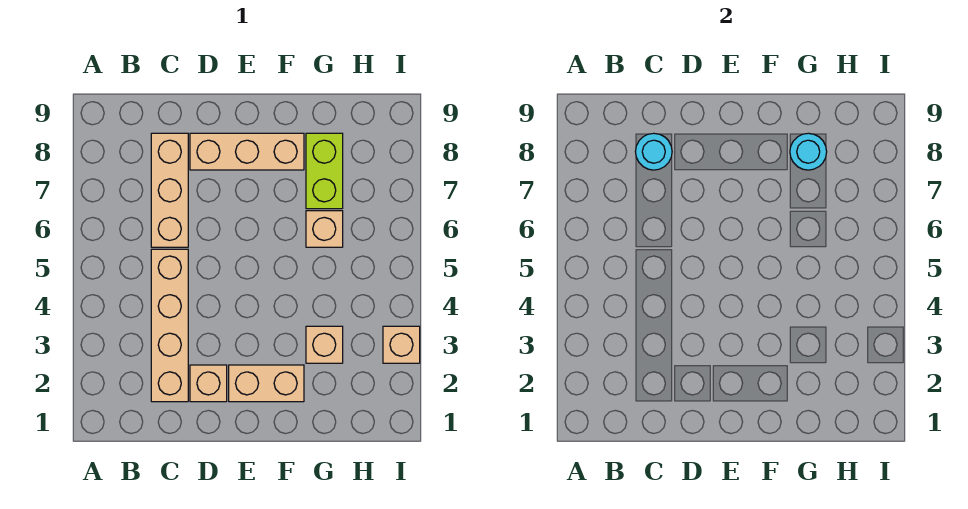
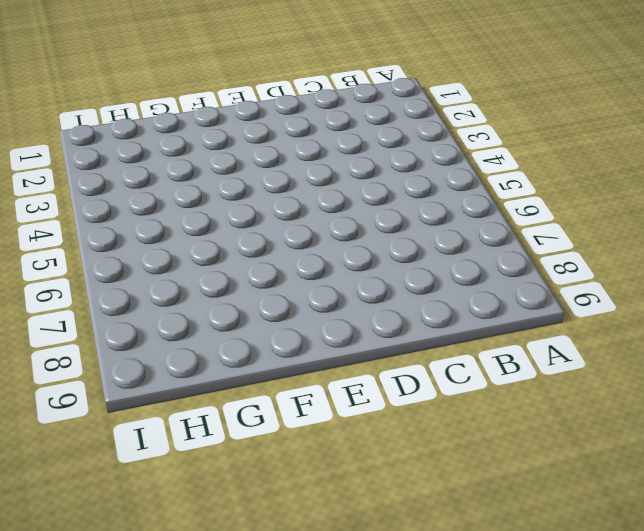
none -> tan brick C2:C5 level 1
none -> tan brick C6:C8 level 1

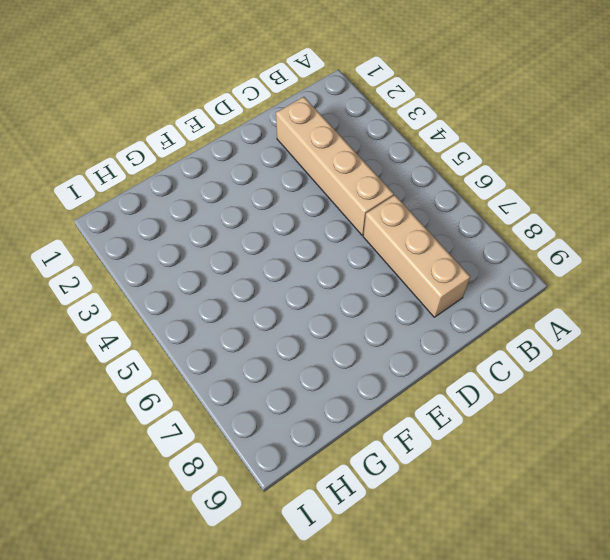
none -> tan brick D2 level 1
none -> tan brick D8:F8 level 1

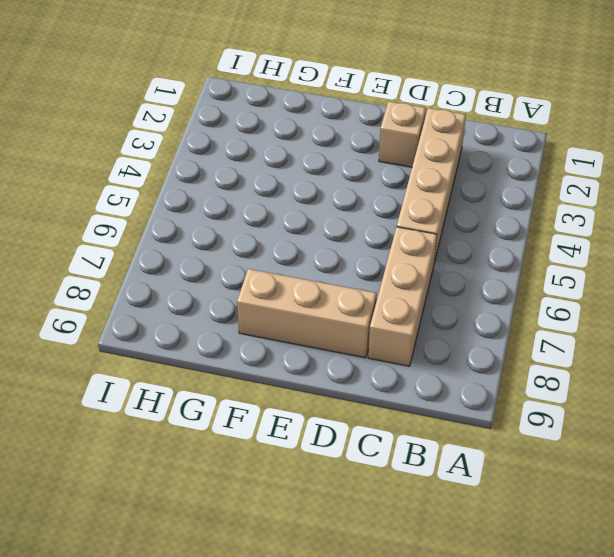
none -> tan brick E2:F2 level 1
none -> tan brick G3 level 1

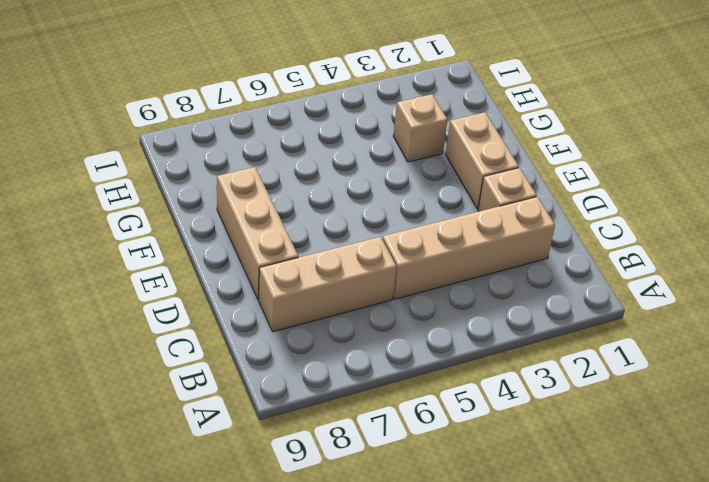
none -> tan brick G6 level 1
none -> lime brick G7:G8 level 1

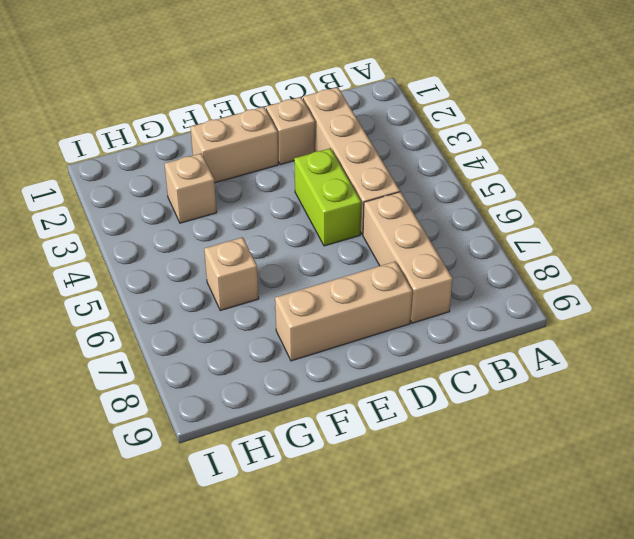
lime brick D4:D5 level 1 -> lime brick G7:G8 level 1
none -> tan brick I3 level 1
none -> cyan round brick C8 level 2

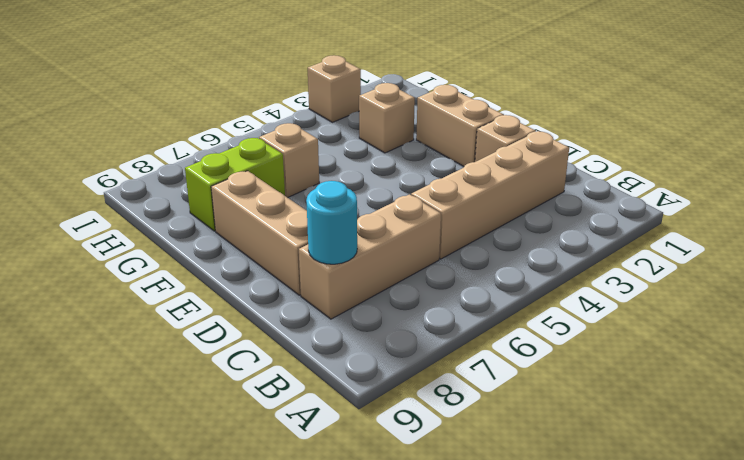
none -> cyan round brick G8 level 2

